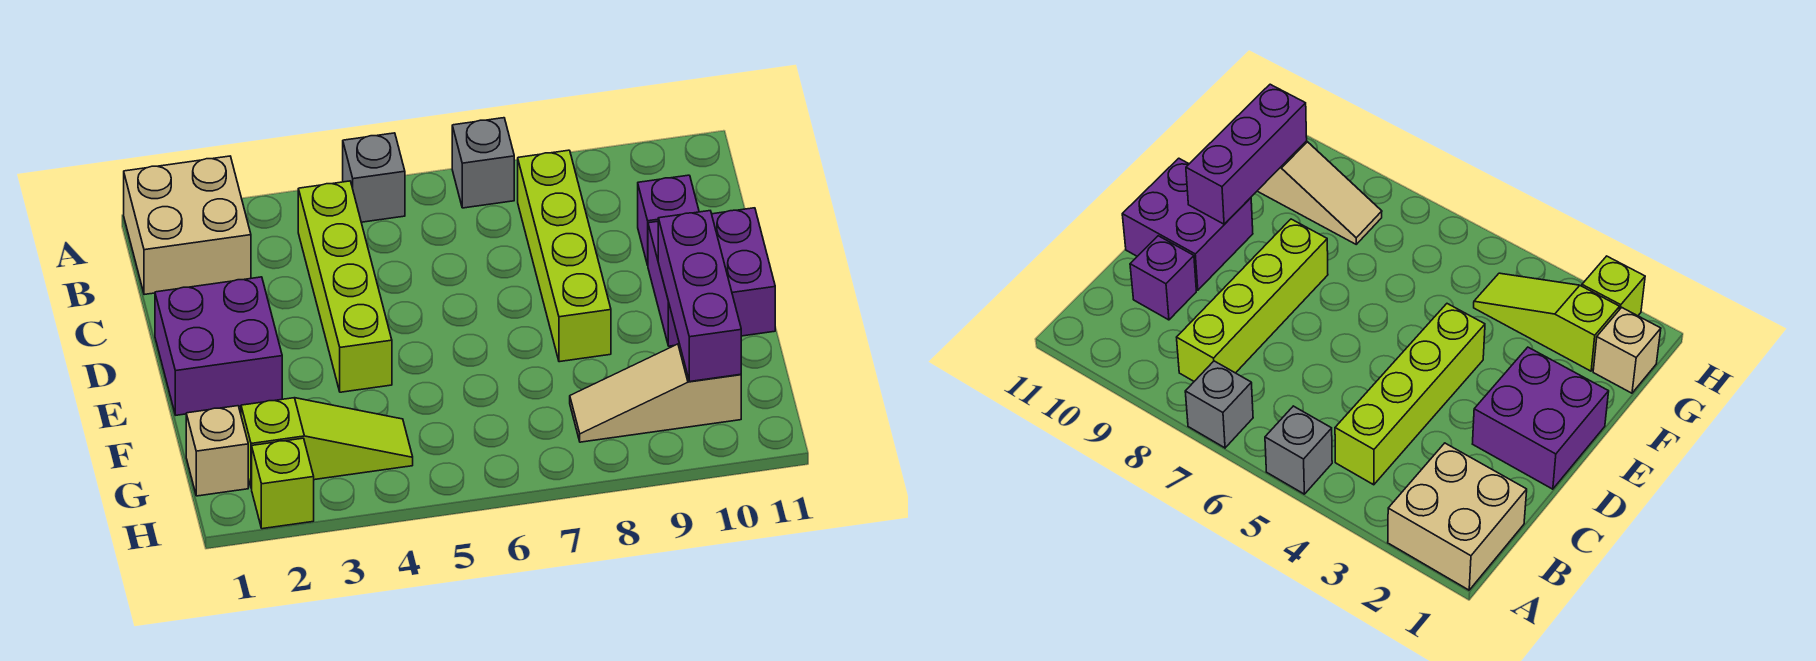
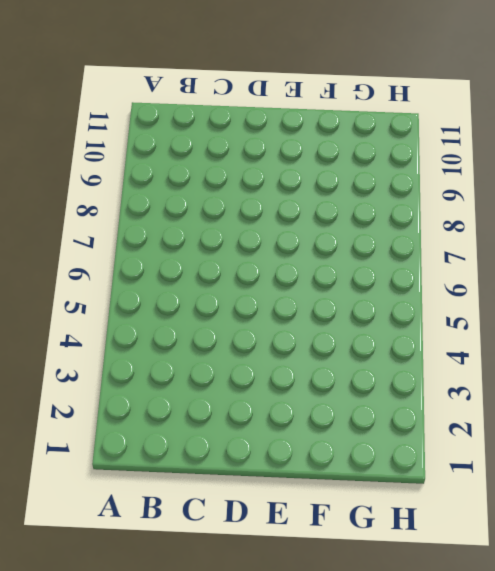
none -> tan brick A1:B2 level 1
none -> grey brick A5 level 1
none -> grey brick A7 level 1

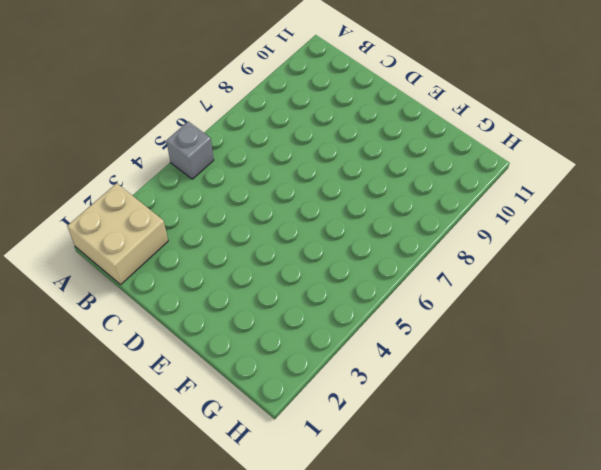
none -> grey brick A7 level 1
none -> lime brick B4:E4 level 1
none -> lime brick B8:E8 level 1

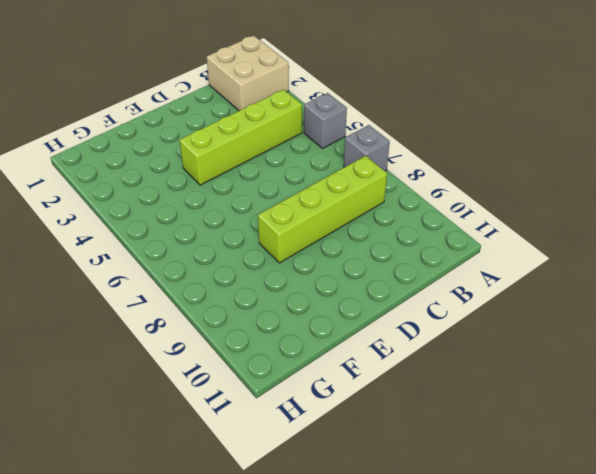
none -> purple brick C10 level 1
none -> purple brick D1:E2 level 1
none -> purple brick D10:E11 level 1

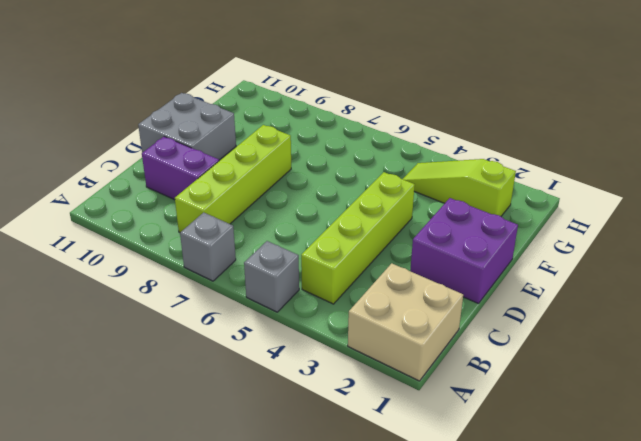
purple brick C9:C10 level 1 -> purple brick C10 level 1
grey brick D10:E11 level 1 -> purple brick D10:E11 level 1
none -> tan brick G1 level 1
none -> tan slope G8:G10 level 1 top 10
none -> lime brick H2 level 1

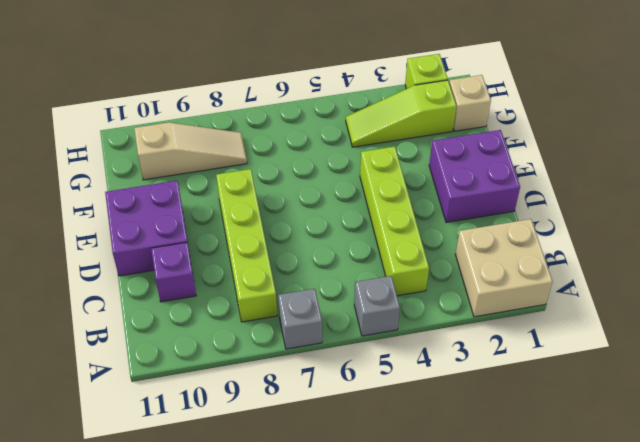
none -> purple brick E10:G10 level 2

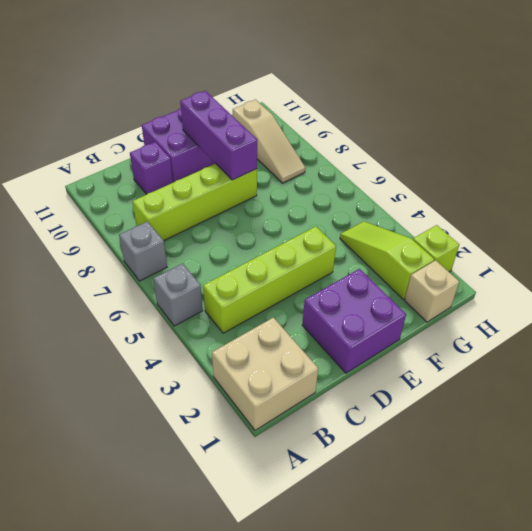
purple brick E8:E10 level 2 -> purple brick E10:G10 level 2

